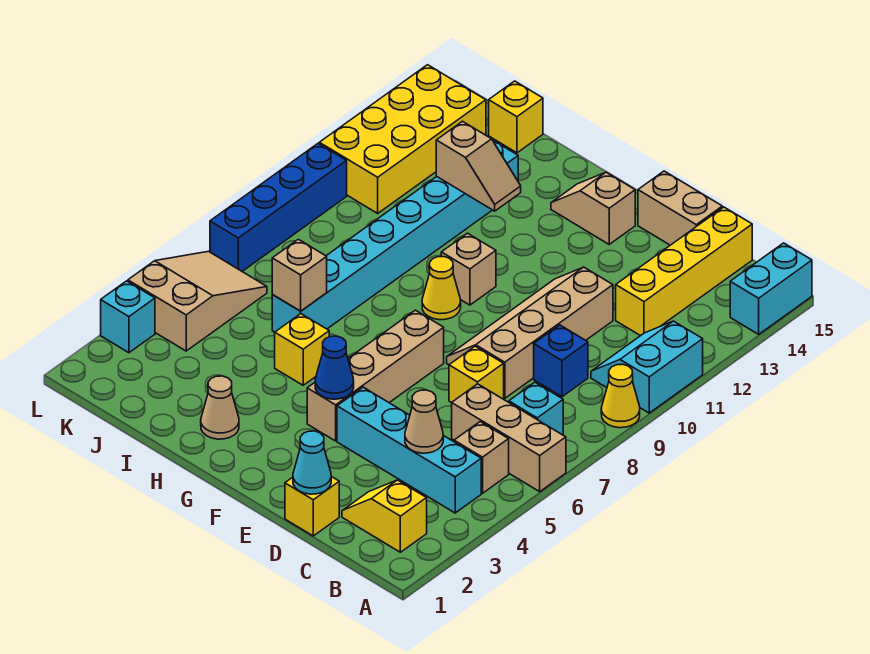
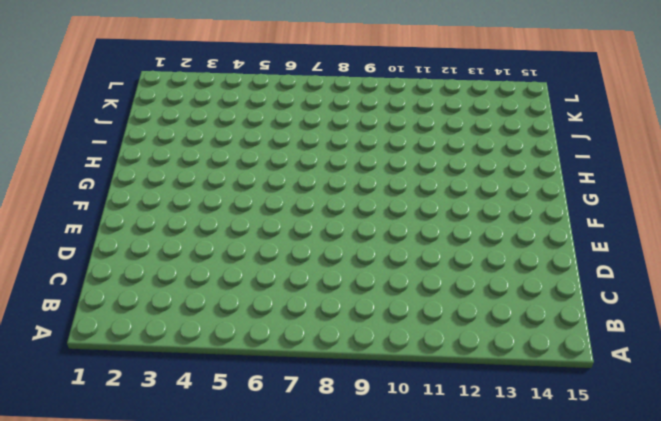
none -> tan brick A6:C6 level 1
none -> yellow cone A9 level 1
none -> cyan slope A10:B11 level 1 top A
none -> cyan brick A14:A15 level 1

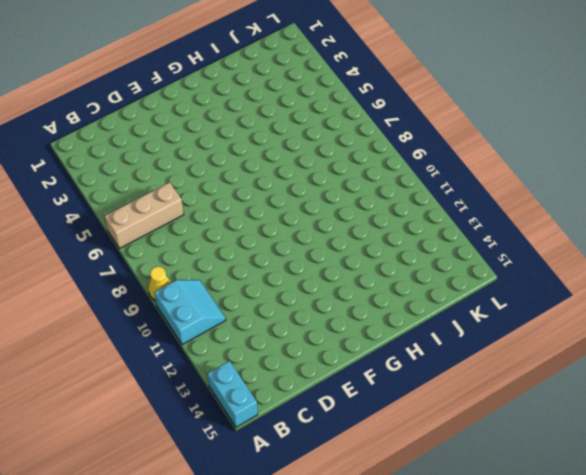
none -> yellow slope B2:C2 level 1 top B
none -> cyan brick B4:E4 level 1
none -> tan brick B5 level 1
none -> cyan brick B7 level 1

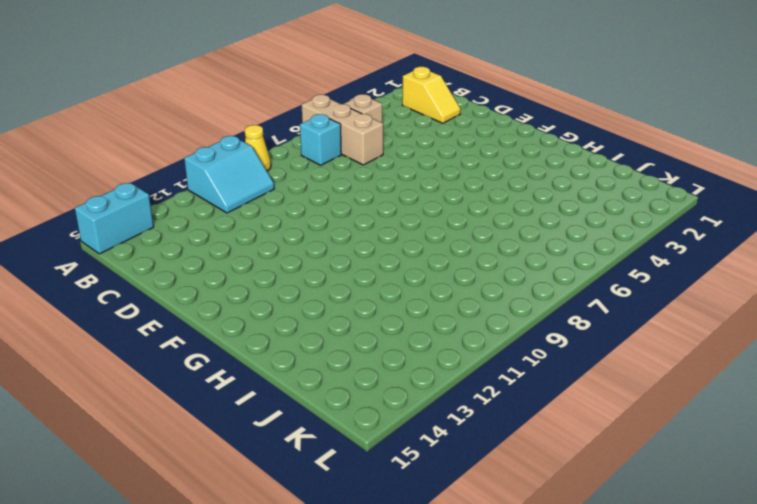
none -> cyan brick B4:E4 level 1
none -> blue brick C9 level 1
none -> yellow brick C12:C15 level 1
none -> yellow brick D1 level 1

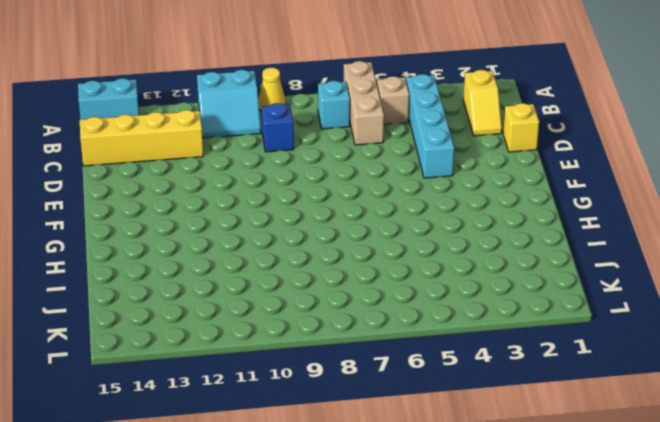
none -> yellow brick D7 level 1
none -> tan slope D8:E11 level 1 top D
none -> tan brick D15:E15 level 1
none -> tan brick F4:F7 level 1

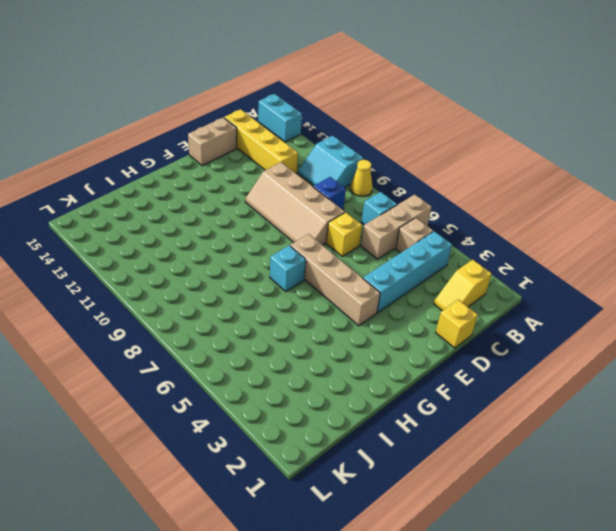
cyan brick G7 level 1 -> cyan brick L3 level 1
none -> tan slope F14:G14 level 1 top F
none -> yellow cone G9 level 1
none -> tan brick G10 level 1
none -> tan cone H2 level 1

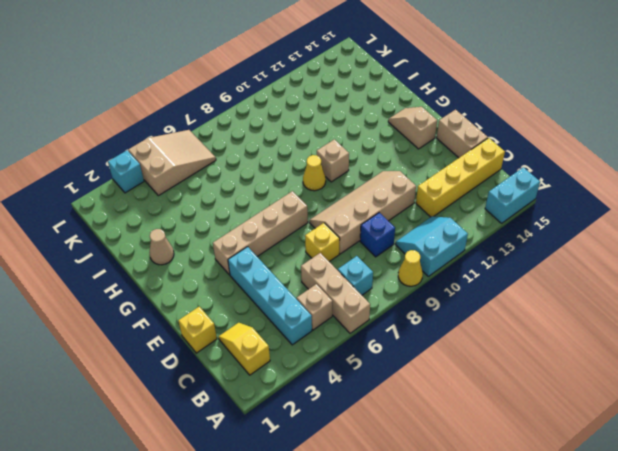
none -> yellow brick H5 level 1
none -> cyan brick I6:I13 level 1
none -> yellow brick J15 level 1
none -> yellow brick K11:L14 level 1

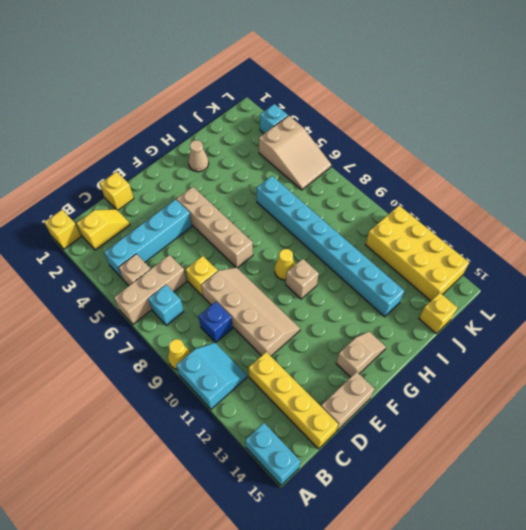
yellow brick A1 level 1 -> yellow brick H5 level 1
none -> blue brick L7:L10 level 1
none -> tan cone C4 level 2
none -> cyan cone D1 level 2
none -> blue cone F4 level 2

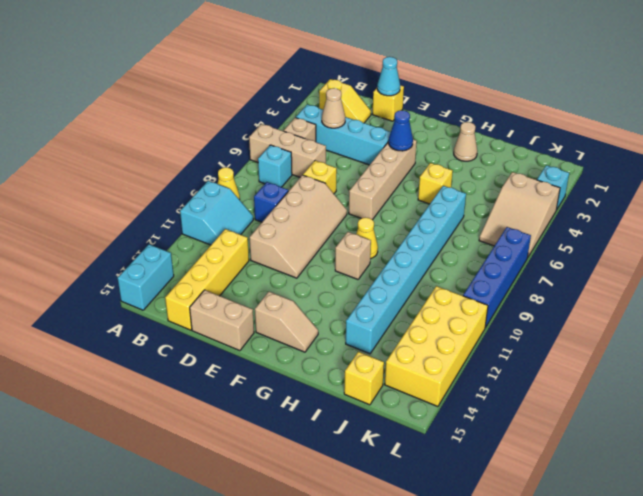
none -> tan slope H12:I12 level 2 top I
none -> tan brick I6 level 2

